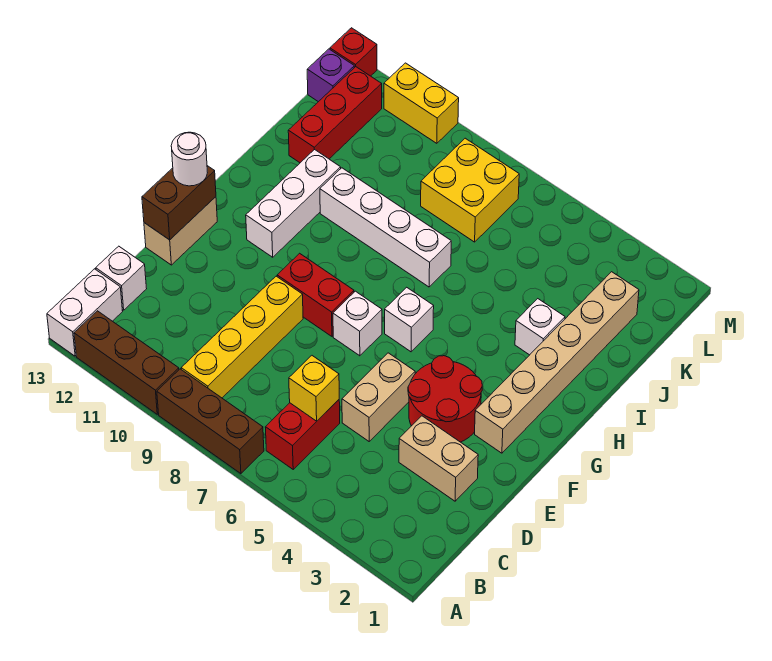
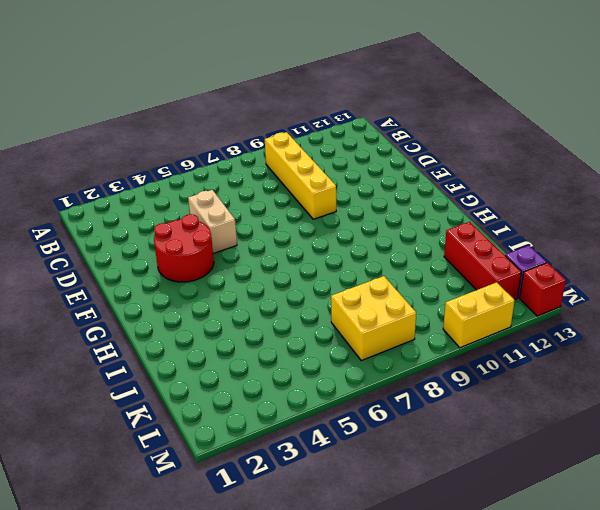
none -> brown brick A7:A9 level 1
none -> brown brick A10:A12 level 1
none -> white brick A13:B13 level 1

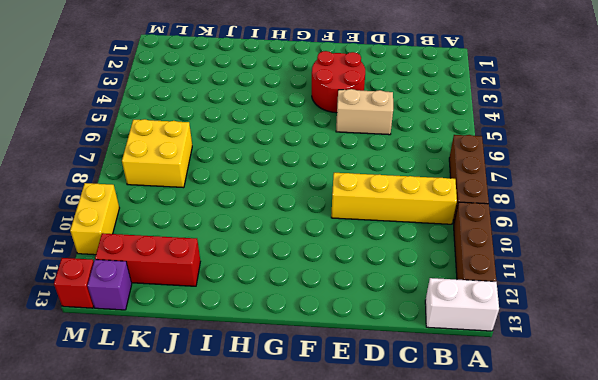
none -> red brick B6:C6 level 1
none -> white brick C13 level 1
none -> tan brick D2:D3 level 1

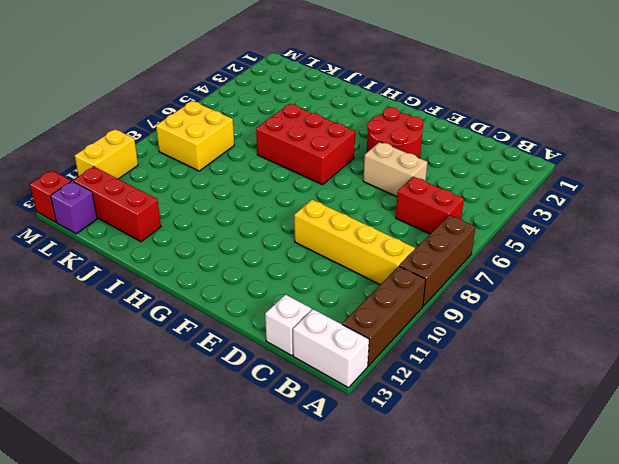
red brick G5:I6 level 1 -> white brick G6 level 1
none -> tan brick D2:D3 level 1
none -> tan brick E13:F13 level 1
none -> tan brick F2:K2 level 1

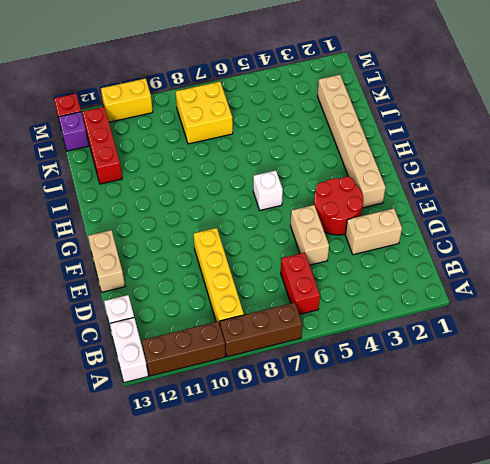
none -> white brick F7 level 1
none -> red brick F8:F9 level 1
none -> white brick G11:I11 level 1

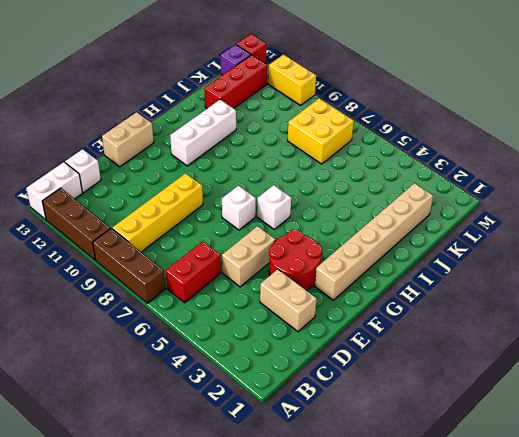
none -> red brick F8:F9 level 1
none -> white brick I3 level 1
none -> white brick I7:I10 level 1

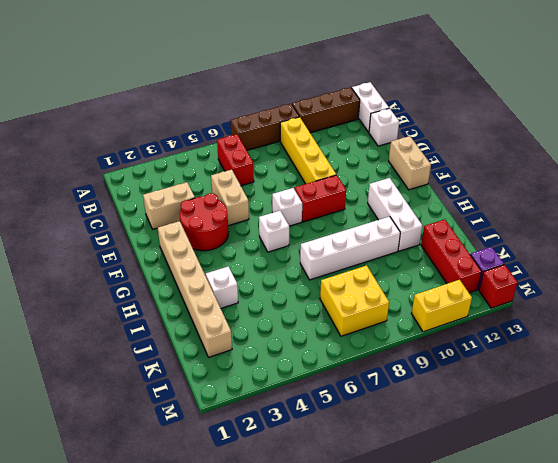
none -> yellow brick C6 level 2
none -> brown brick E13:F13 level 2
none -> white round brick F13 level 3

